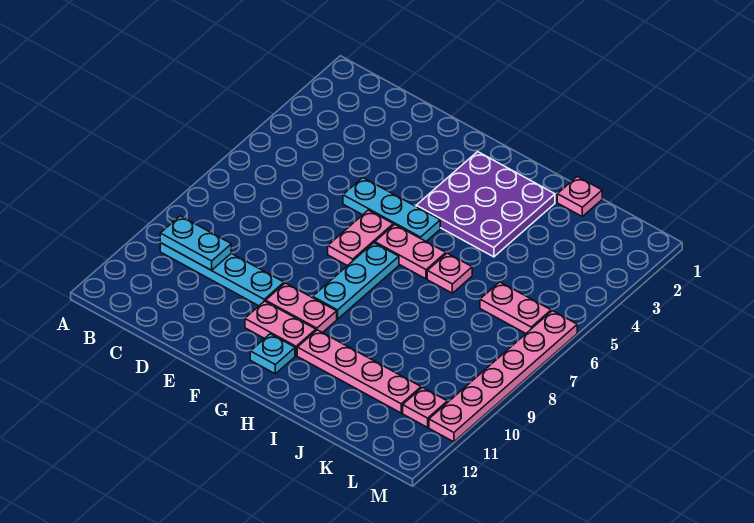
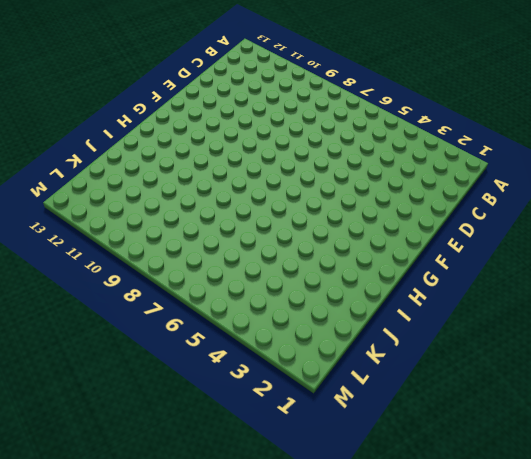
none -> cyan plate B10:E10 level 1
none -> cyan plate E5:G5 level 1
none -> pink plate F6:F7 level 1

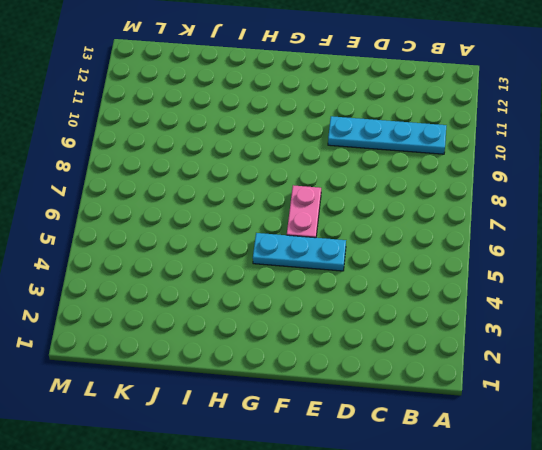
none -> pink plate F10:G10 level 1
none -> pink plate F11:G11 level 1
none -> purple plate G2:I4 level 1

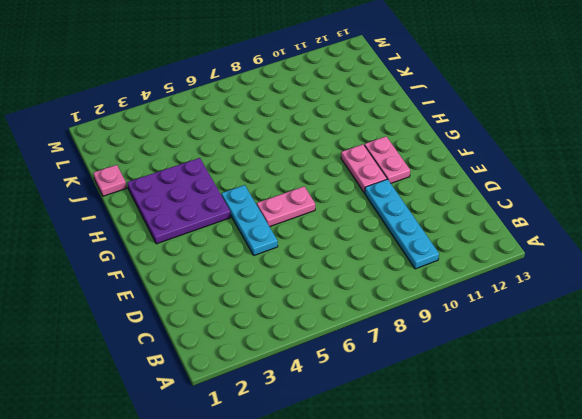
none -> pink plate G6:H6 level 1
none -> cyan plate G7:G9 level 1
none -> cyan plate G12 level 1

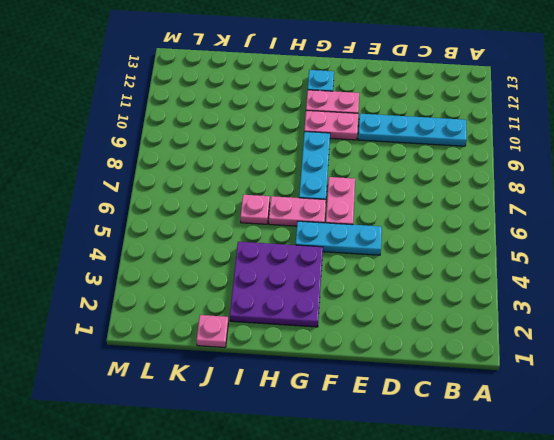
none -> pink plate H11:K11 level 1
none -> pink plate K6:L6 level 1
none -> pink plate L11 level 1

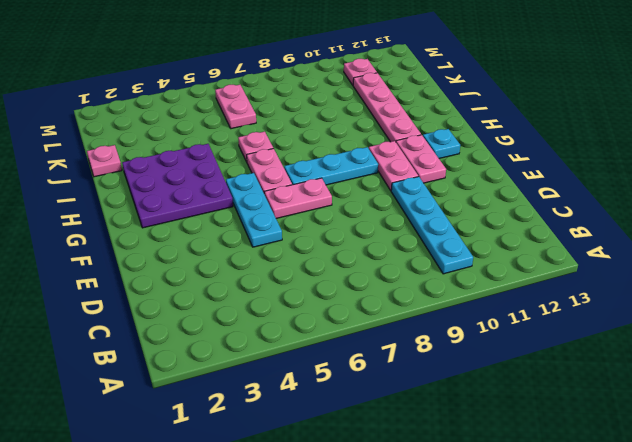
none -> pink plate M6:M11 level 1
none -> cyan plate B10:C10 level 2

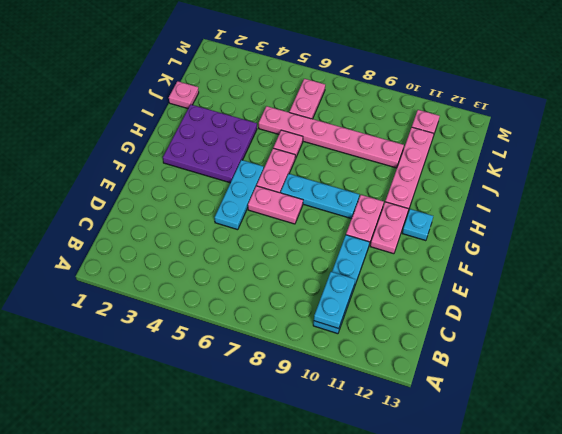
pink plate J5:J10 level 1 -> pink plate M6:M11 level 1

